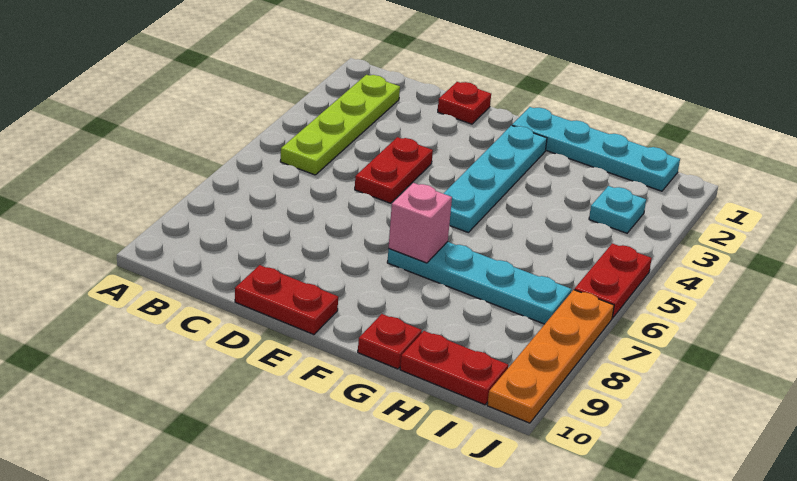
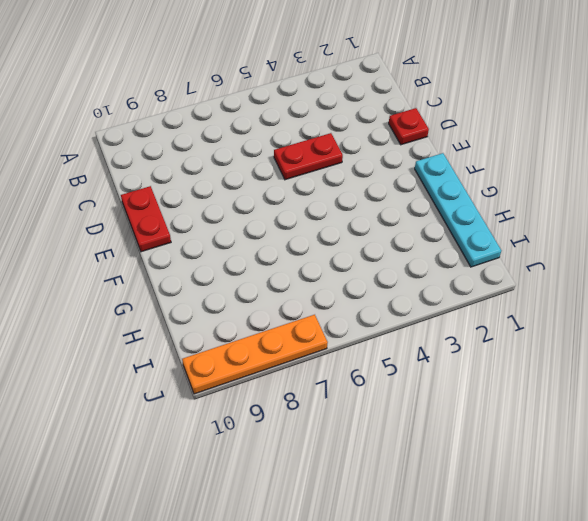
none -> lime plate B2:B5 level 1
none -> cyan plate F2:F5 level 1
none -> cyan plate F7:I7 level 1

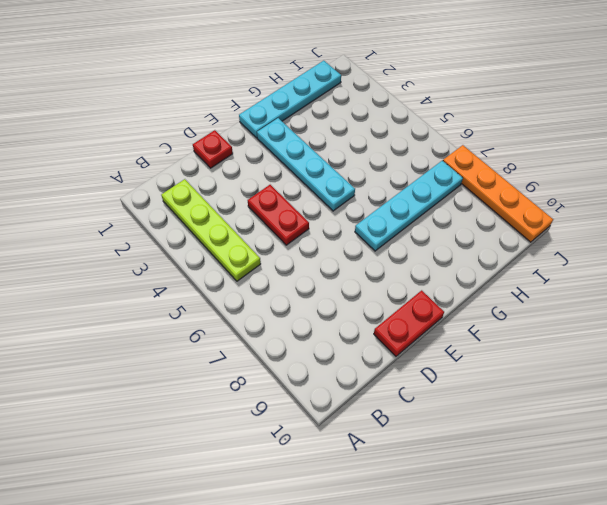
none -> red plate G10 level 1
none -> red plate H10:I10 level 1
none -> cyan plate I3 level 1

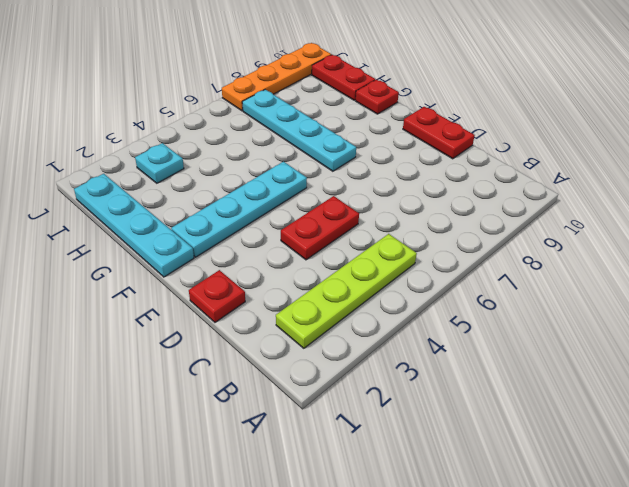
none -> red plate J5:J6 level 1
none -> pink brick F7 level 2

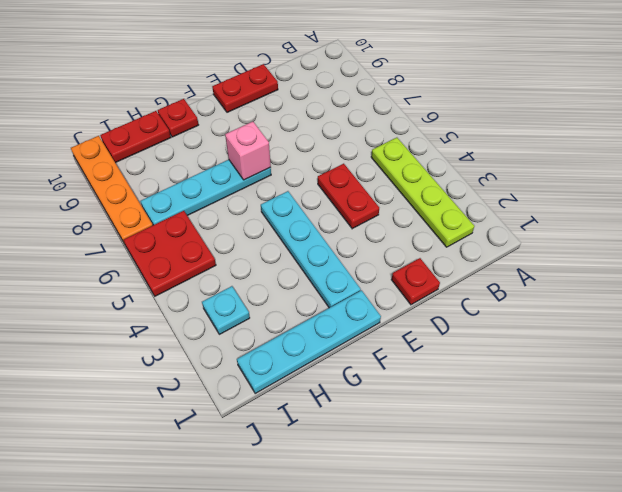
red plate I5:J6 level 1 -> red plate J5:J6 level 1

